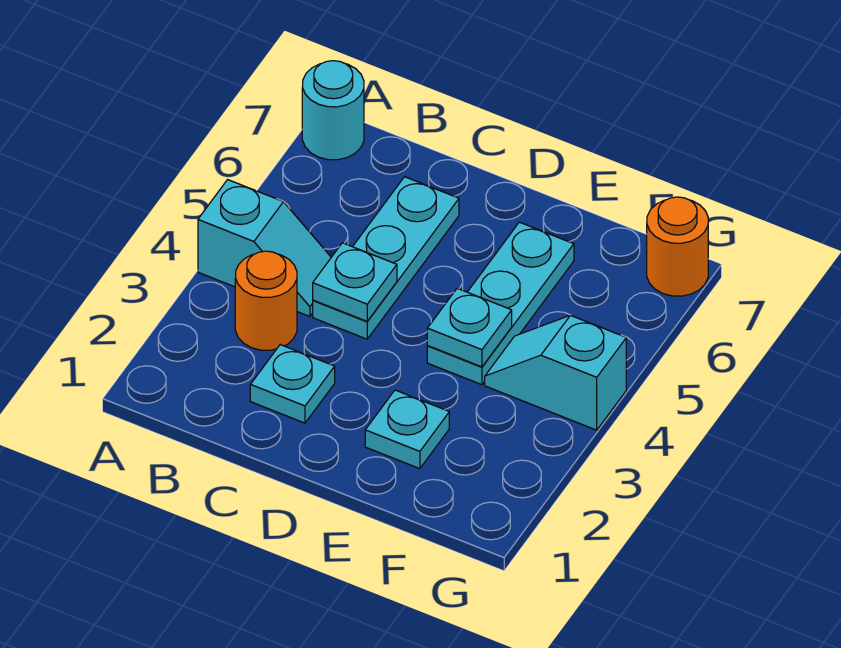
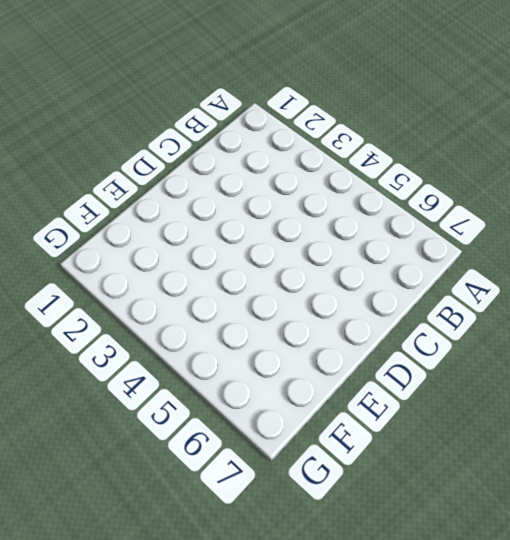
none -> cyan slope A4:B4 level 1 top A
none -> cyan round brick A7 level 1

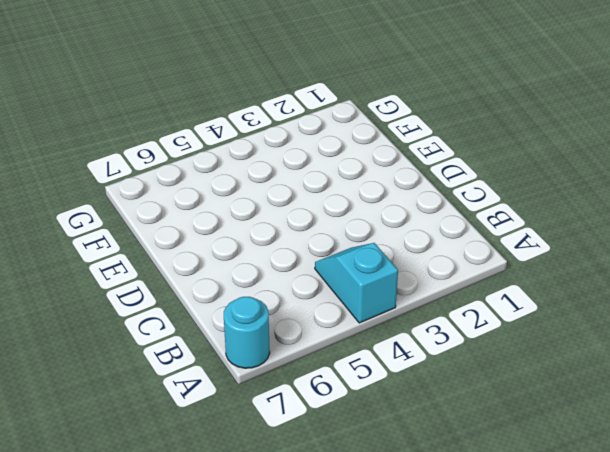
none -> orange round brick B3 level 1
none -> cyan plate C2 level 1

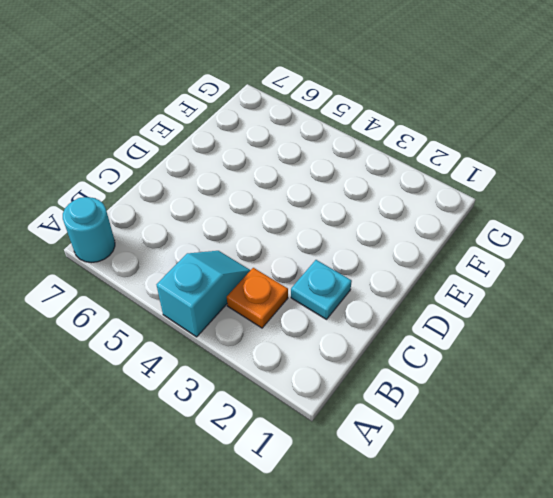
orange plate B3 level 1 -> orange round brick B3 level 1
none -> cyan plate C4:C6 level 1
none -> cyan plate E2 level 1

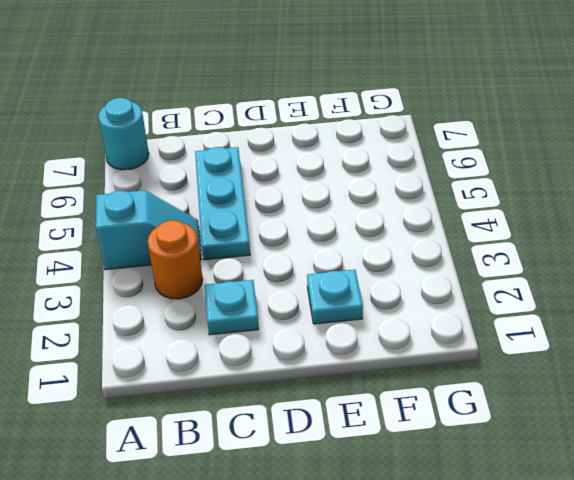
none -> cyan plate E4:E6 level 1
none -> cyan slope F4:G4 level 1 top G

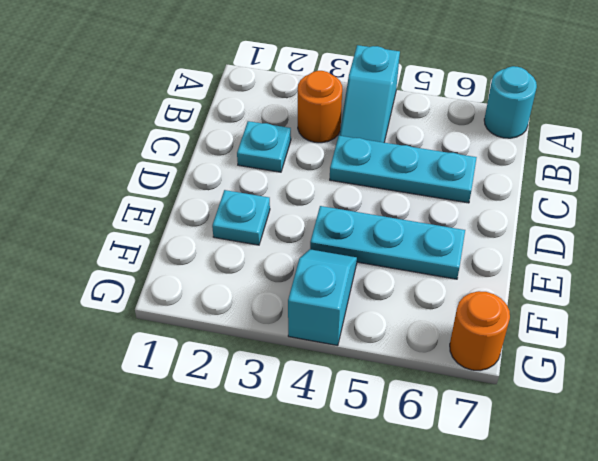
none -> cyan plate C4 level 2
none -> cyan plate E4 level 2

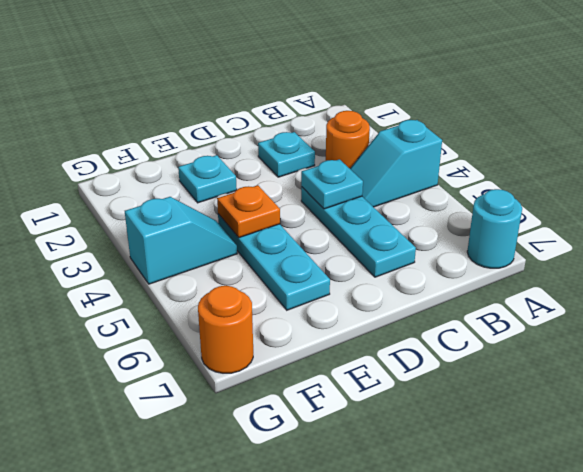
orange plate E4 level 2 -> cyan plate E4 level 2

